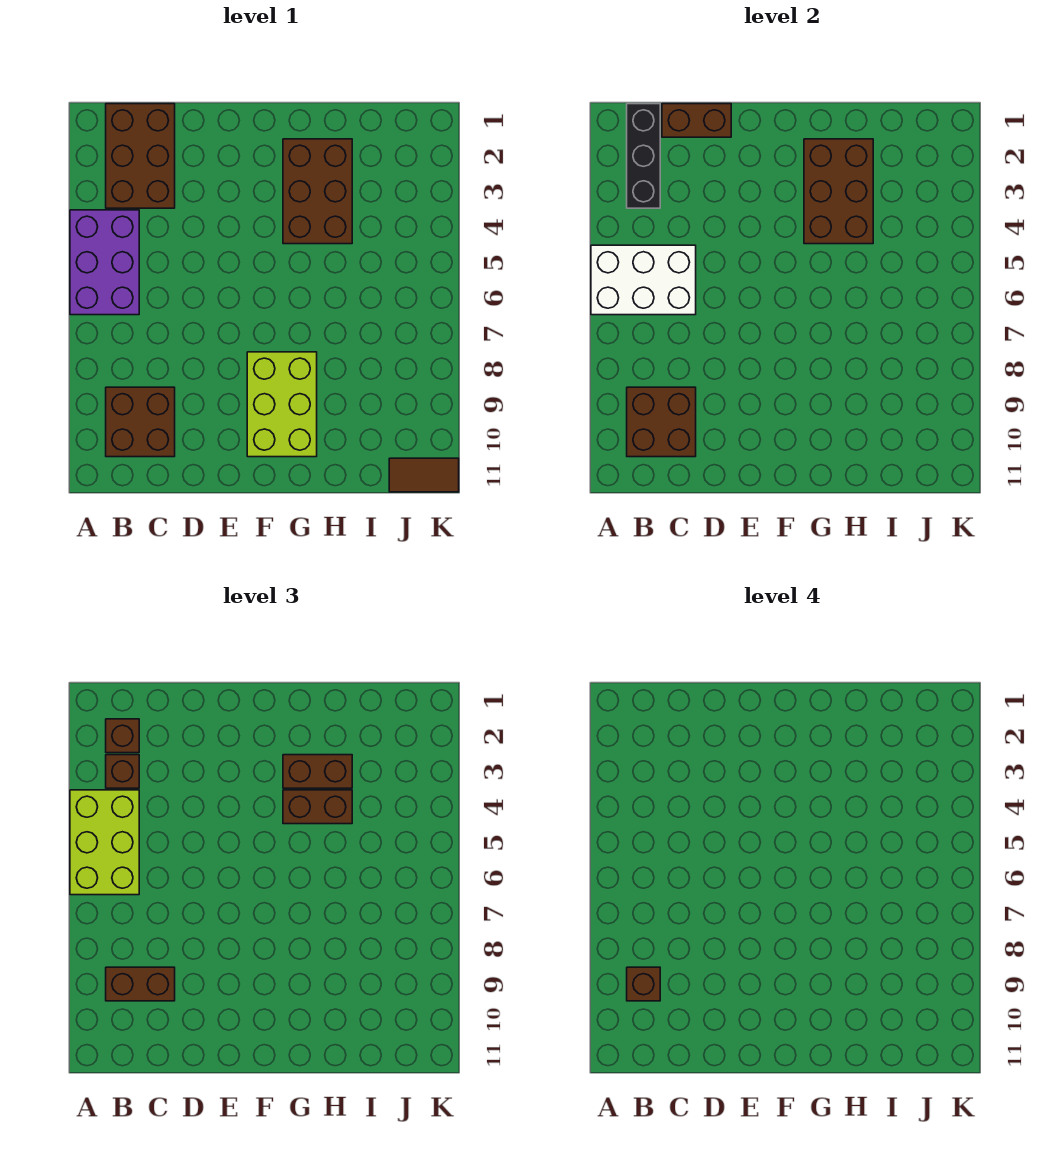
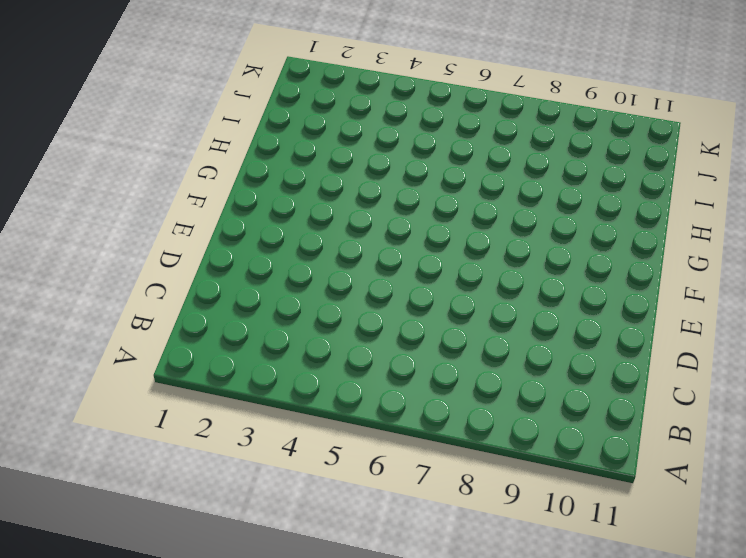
none -> purple brick A4:B6 level 1
none -> brown brick B1:C3 level 1
none -> brown brick B9:C10 level 1

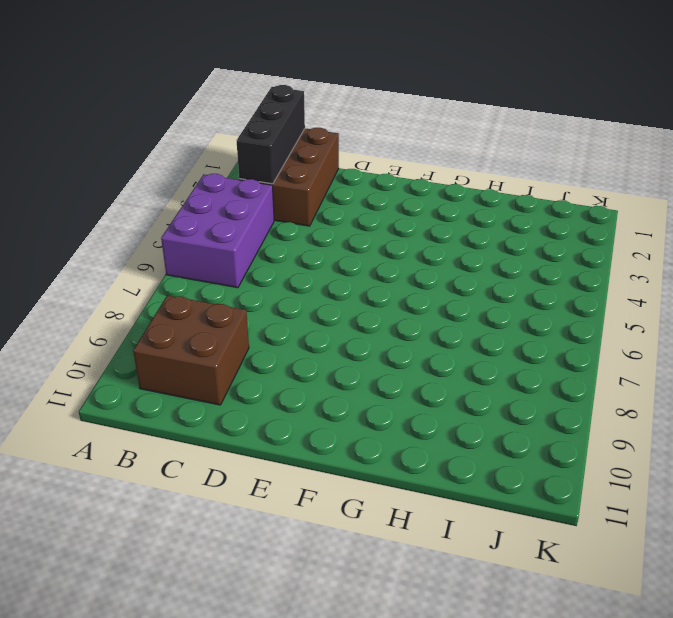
none -> lime brick F8:G10 level 1
none -> brown brick G2:H4 level 1
none -> brown tile J11:K11 level 1

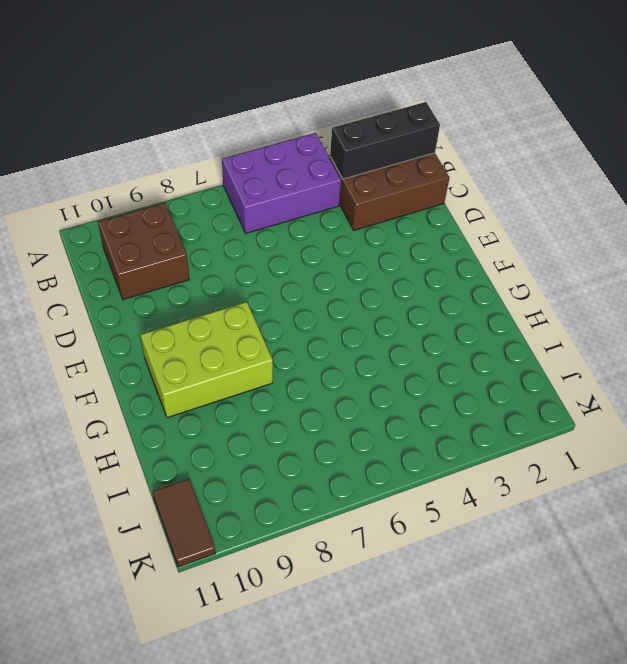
none -> brown brick G2:H4 level 1
none -> white brick A5:C6 level 2
none -> brown brick B9:C10 level 2

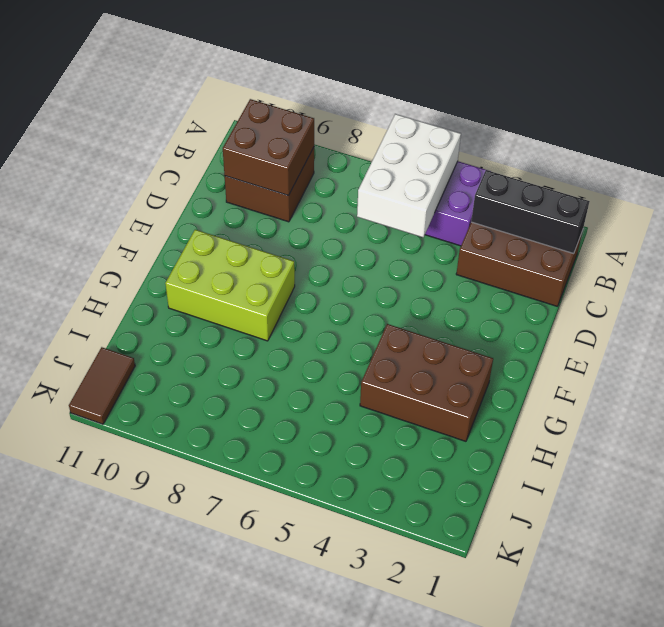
none -> brown brick C1:D1 level 2
none -> brown brick G2:H4 level 2
none -> lime brick A4:B6 level 3

